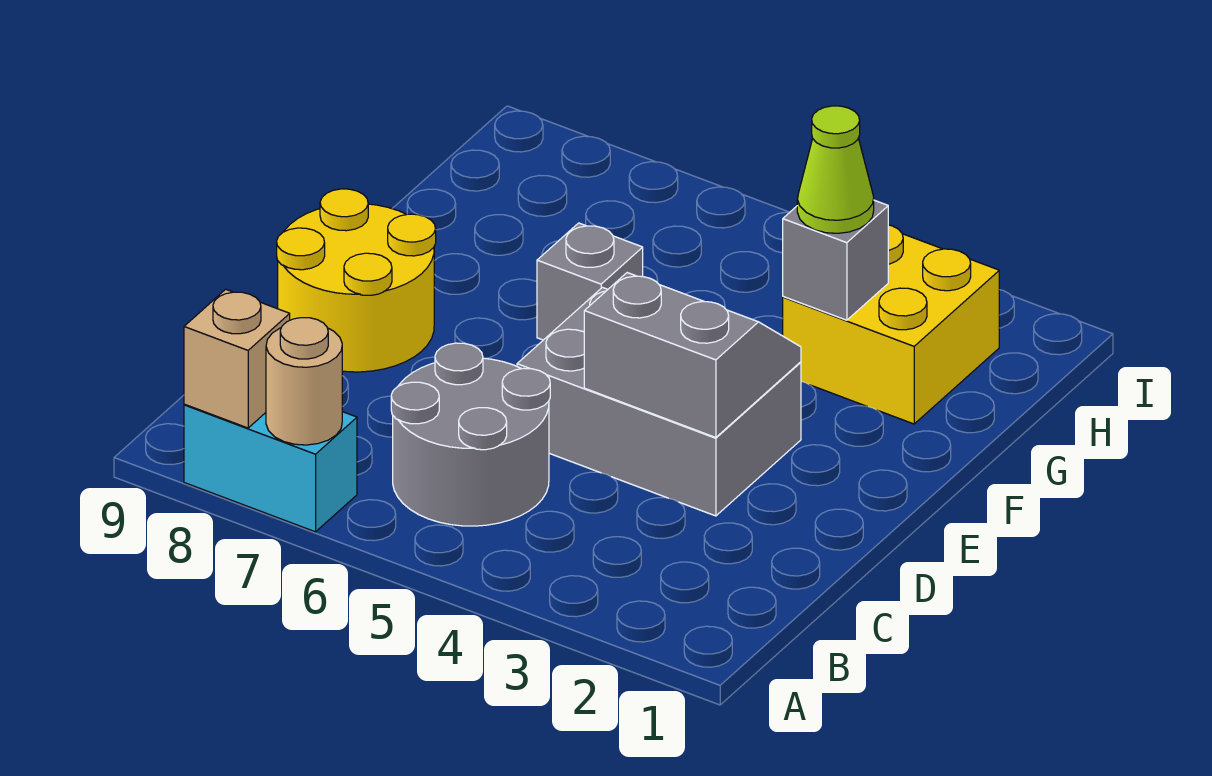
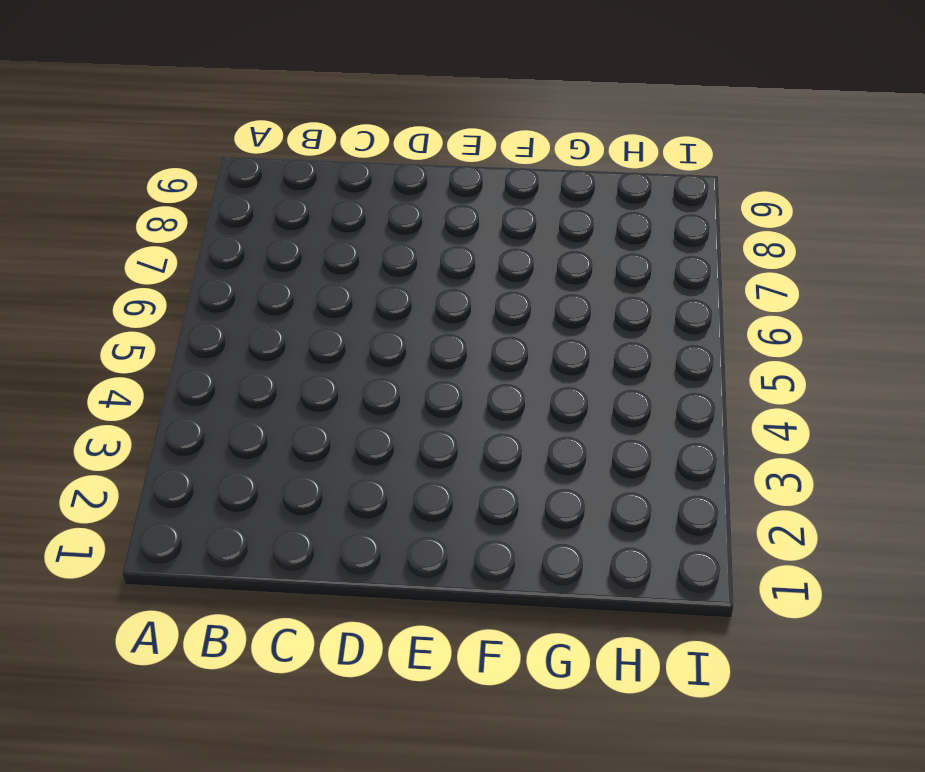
none -> cyan brick A7:A8 level 1
none -> grey round brick B5:C6 level 1

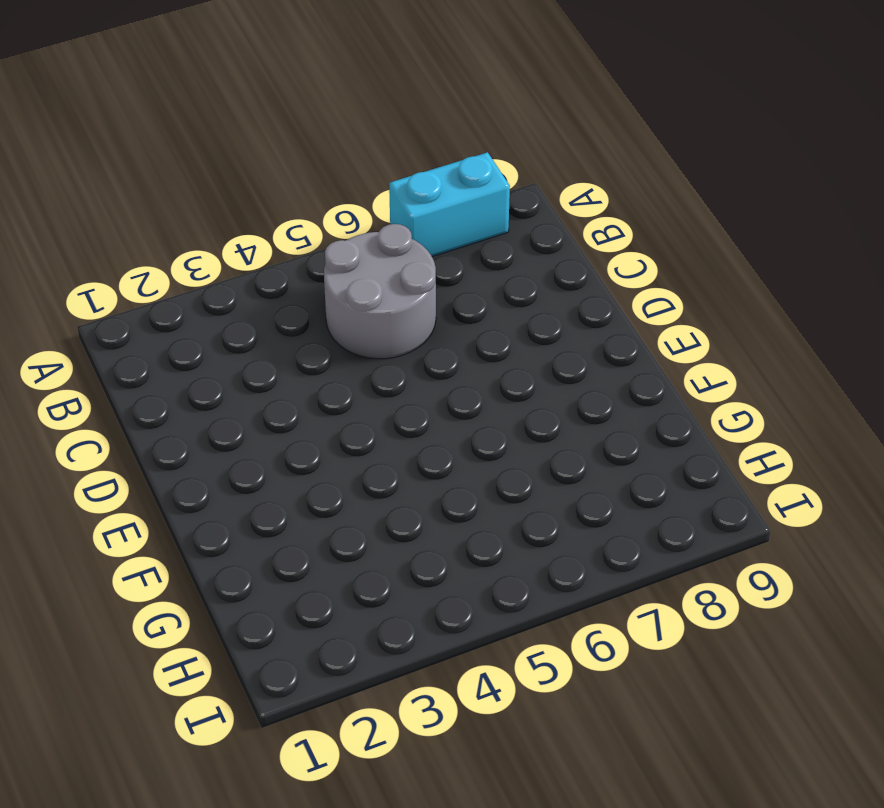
none -> grey brick D3:E5 level 1
none -> yellow round brick D8:E9 level 1

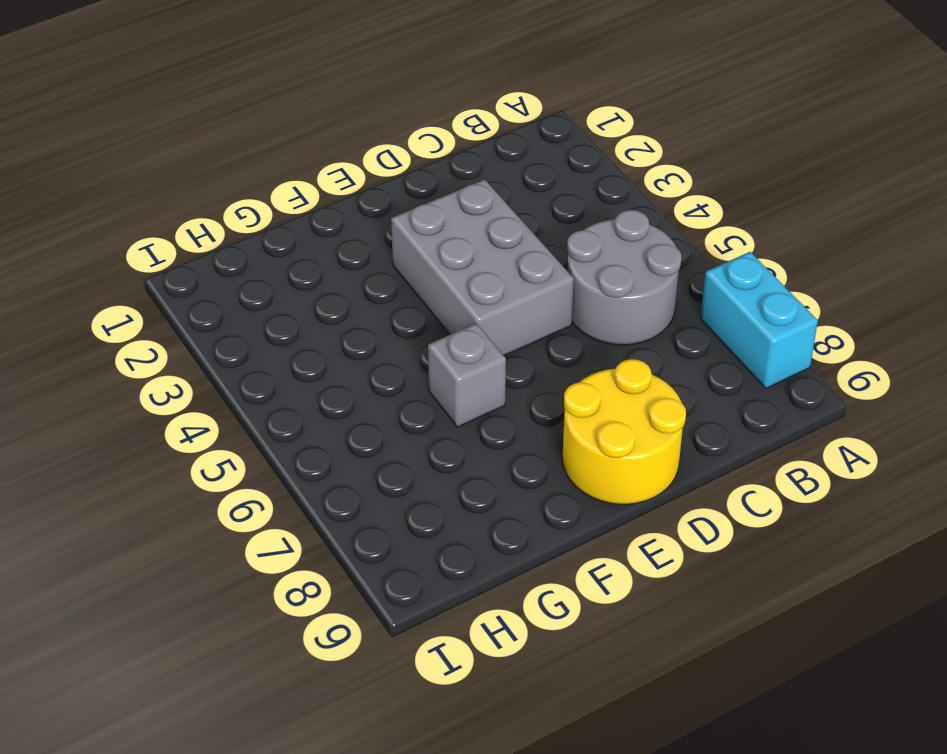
none -> yellow brick G2:H3 level 1
none -> tan round brick A7 level 2

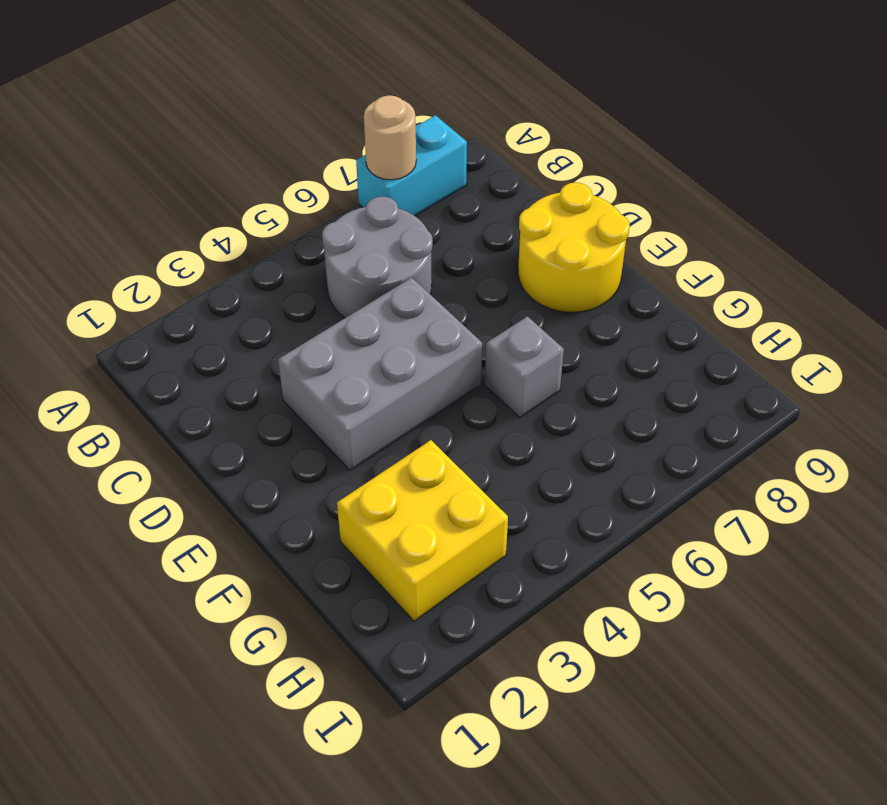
none -> tan brick A8 level 2
none -> grey slope D3:E4 level 2 top D

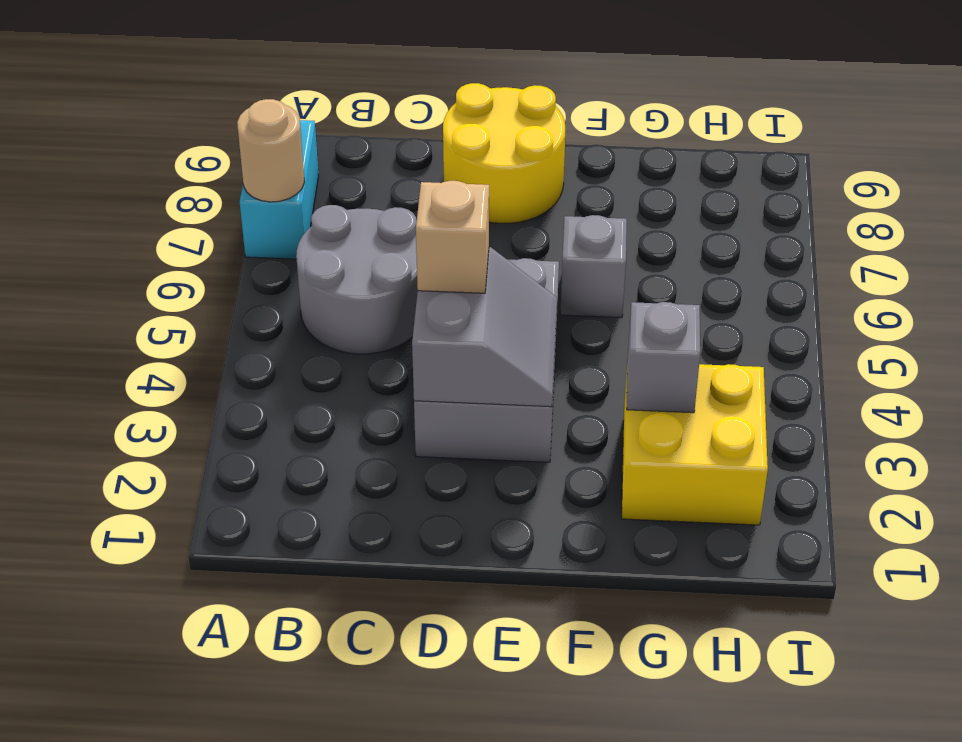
tan brick D4 level 3 -> tan brick A8 level 2
none -> lime cone G3 level 3

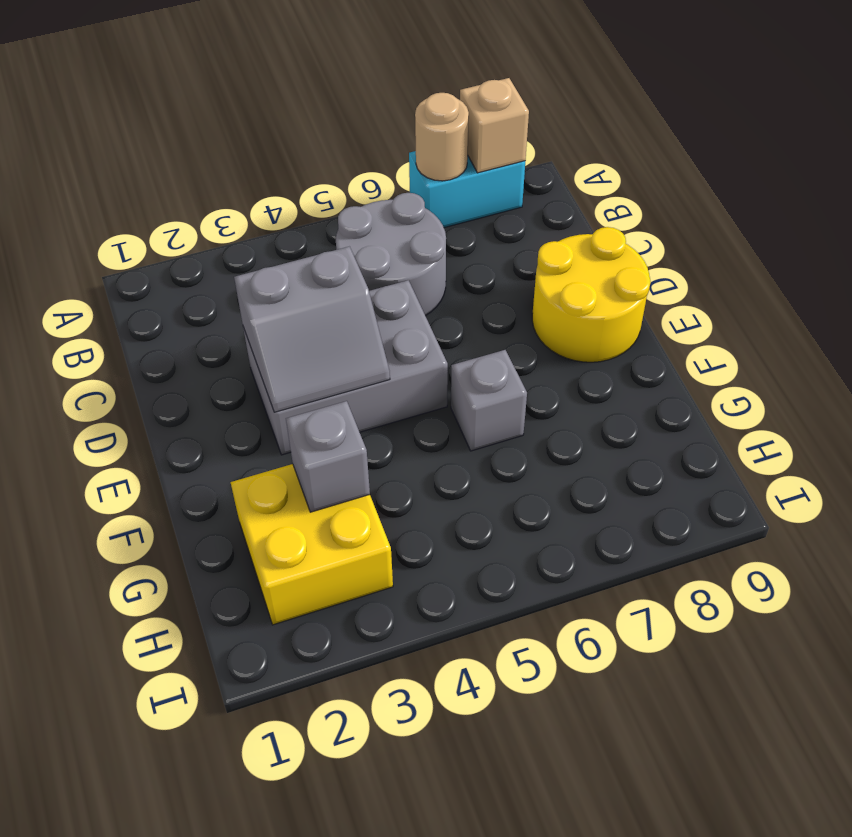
none -> lime cone G3 level 3

